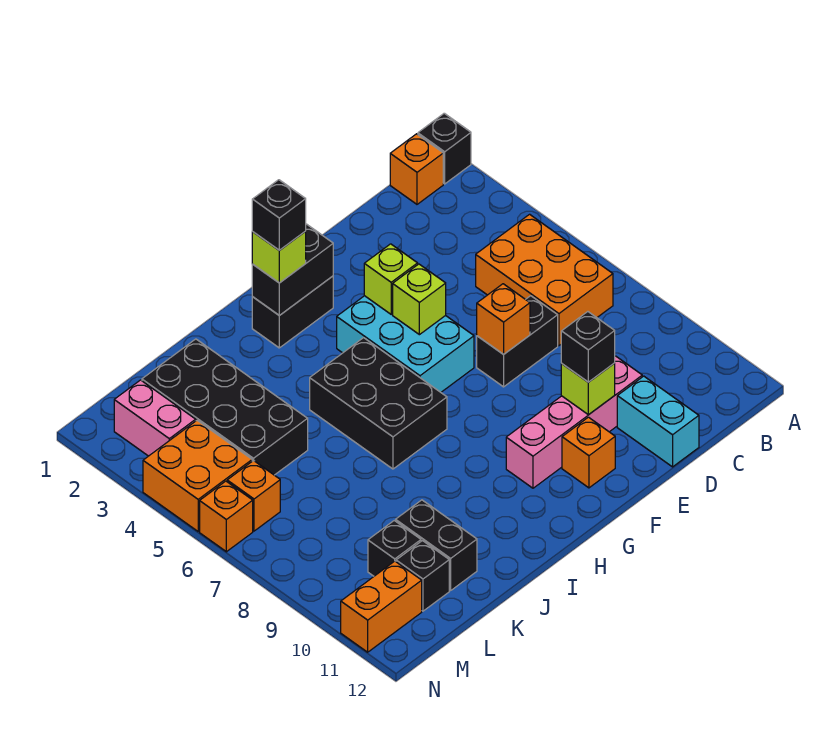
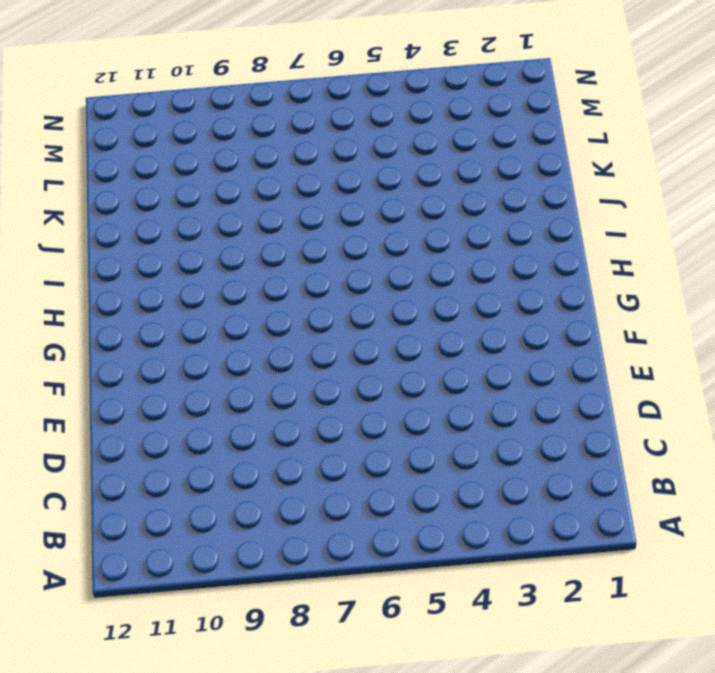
none -> black brick A1 level 1
none -> orange brick B1 level 1
none -> orange brick B5:C7 level 1

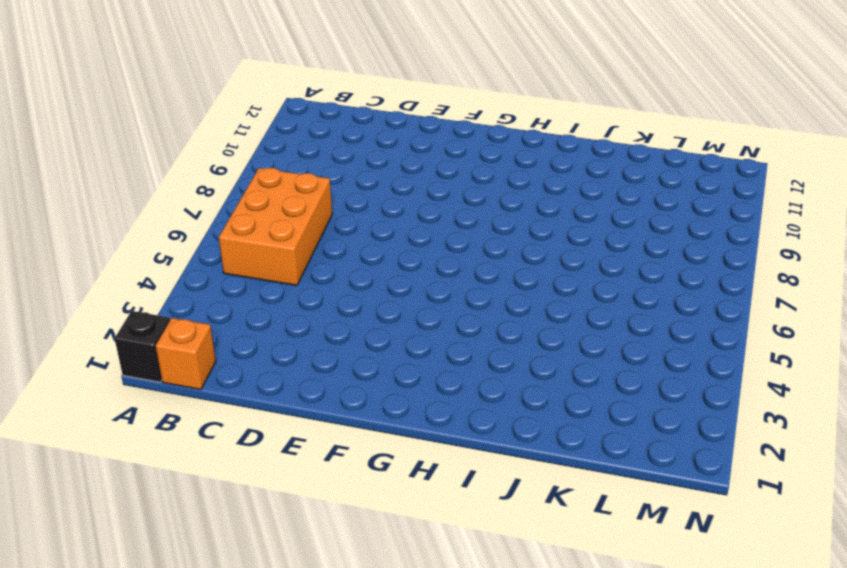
none -> black brick D7:E7 level 1
none -> pink brick D10:G10 level 1
none -> cyan brick D11:D12 level 1

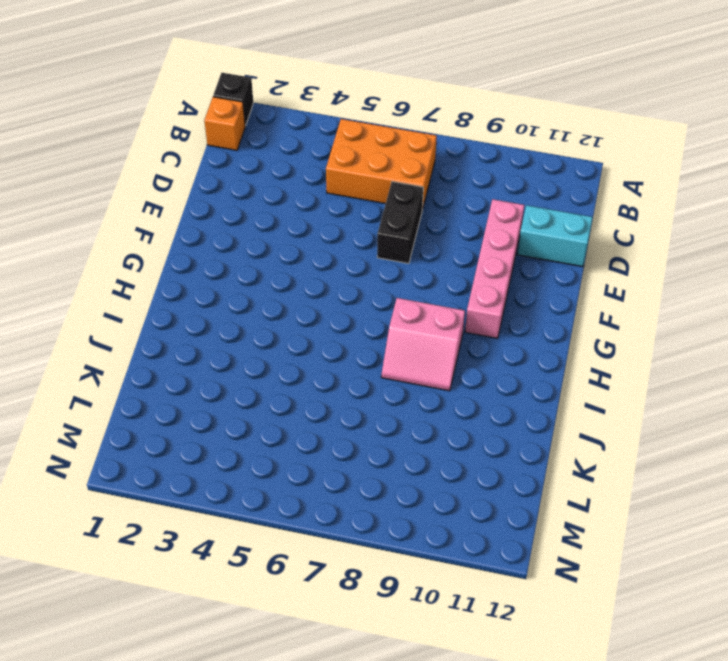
pink slope H8:I9 level 1 top H -> none
none -> cyan brick F4:G6 level 1
none -> orange brick F11 level 1
none -> black brick G2:H2 level 1

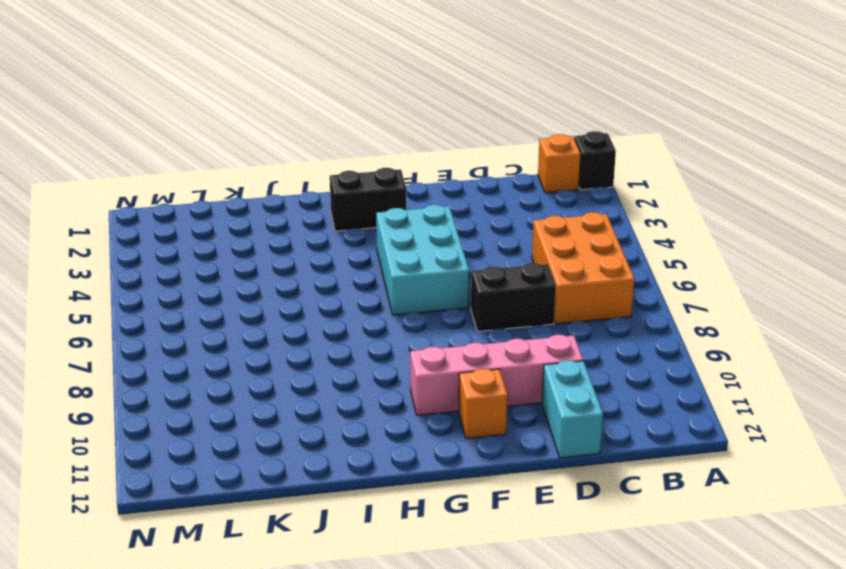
none -> black brick H5:I7 level 1
none -> black brick K2:L5 level 1
none -> black brick K10:K11 level 1

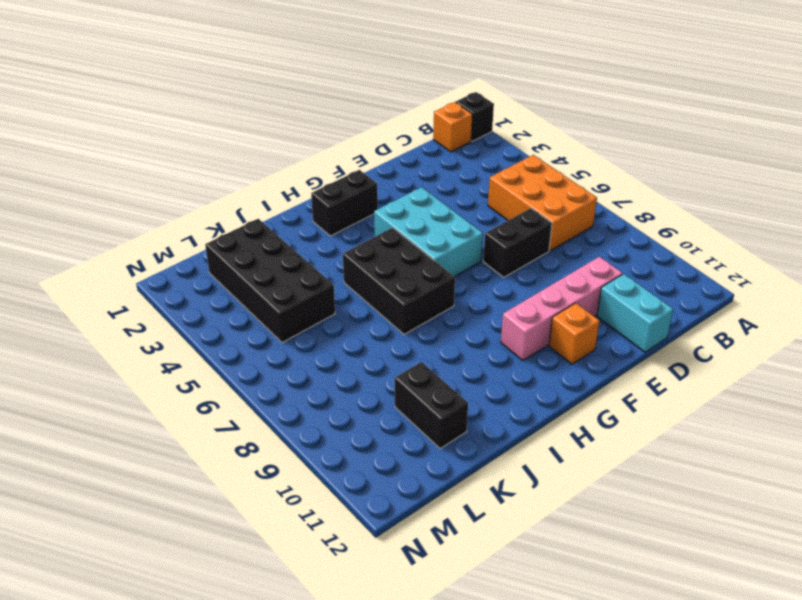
none -> black brick L10 level 1
none -> black brick L11 level 1
none -> pink brick M2:M3 level 1

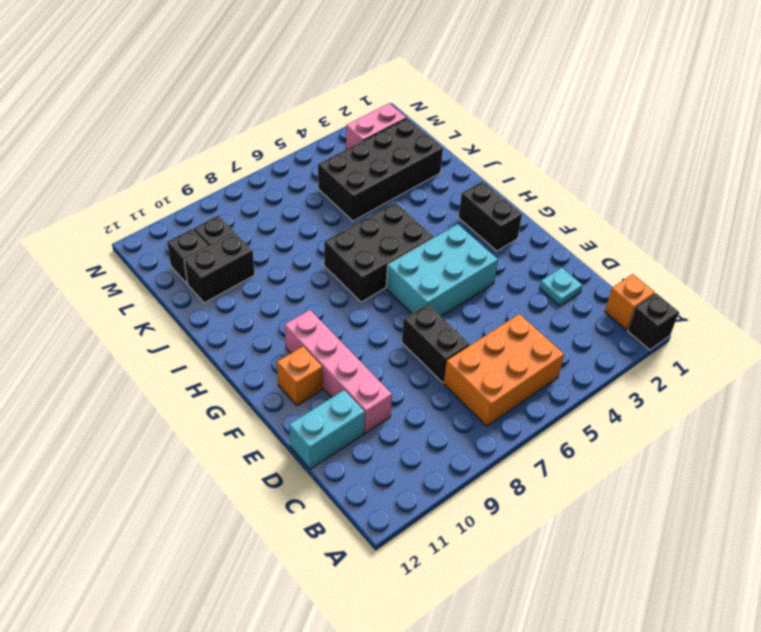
cyan plate D2 level 1 -> none
none -> orange brick M4:N5 level 1
none -> orange brick M6 level 1
none -> orange brick M11:N11 level 1

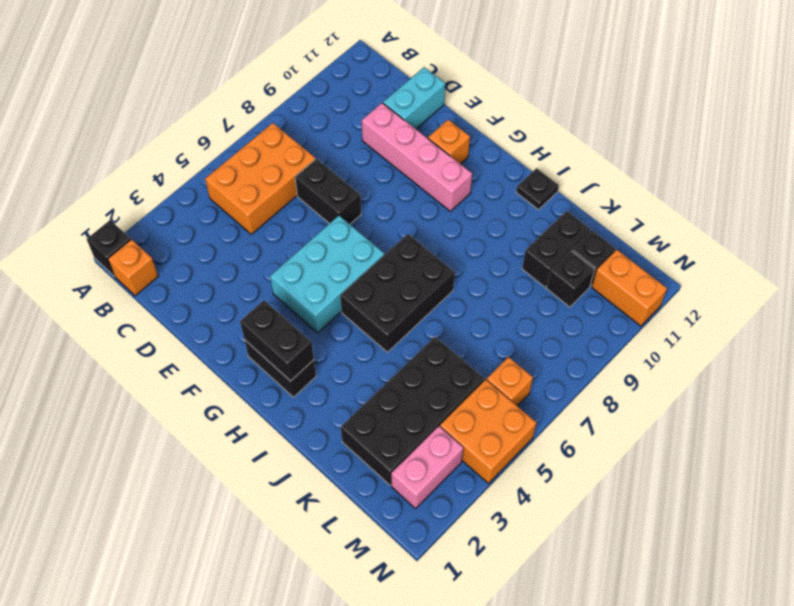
black plate I12 level 1 -> none
none -> orange brick N6 level 1
none -> orange brick E7 level 2
none -> lime brick E10 level 2

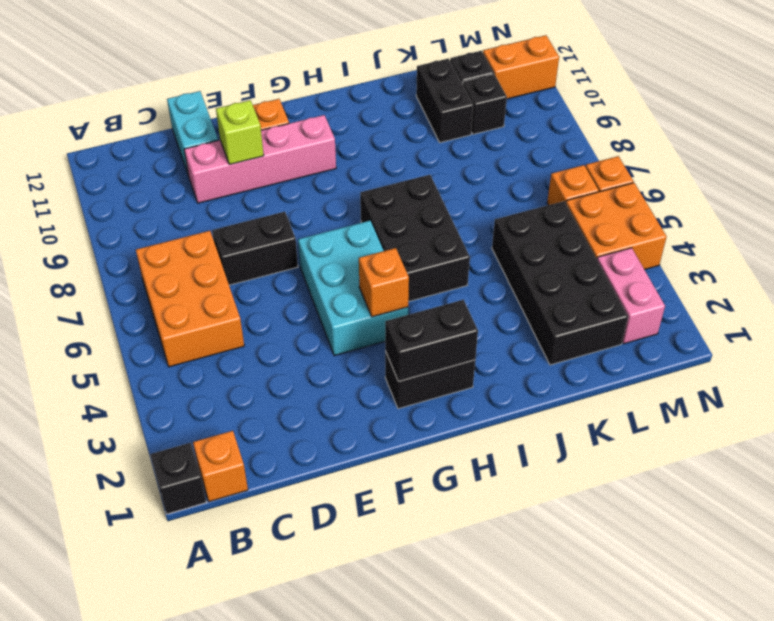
orange brick G4 level 2 -> orange brick E7 level 2
none -> lime brick F4 level 2
none -> lime brick F5 level 2
none -> black brick E10 level 3

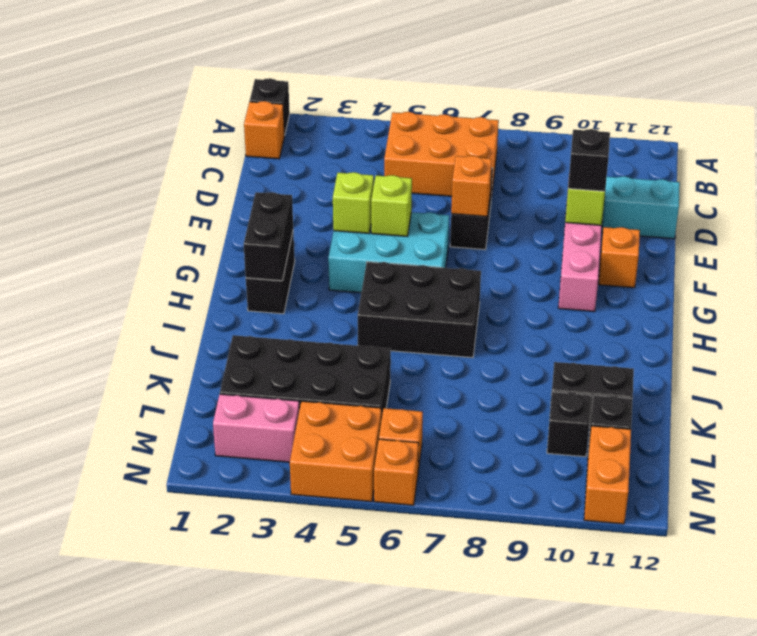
none -> lime brick H2 level 3
none -> black brick H2 level 4

